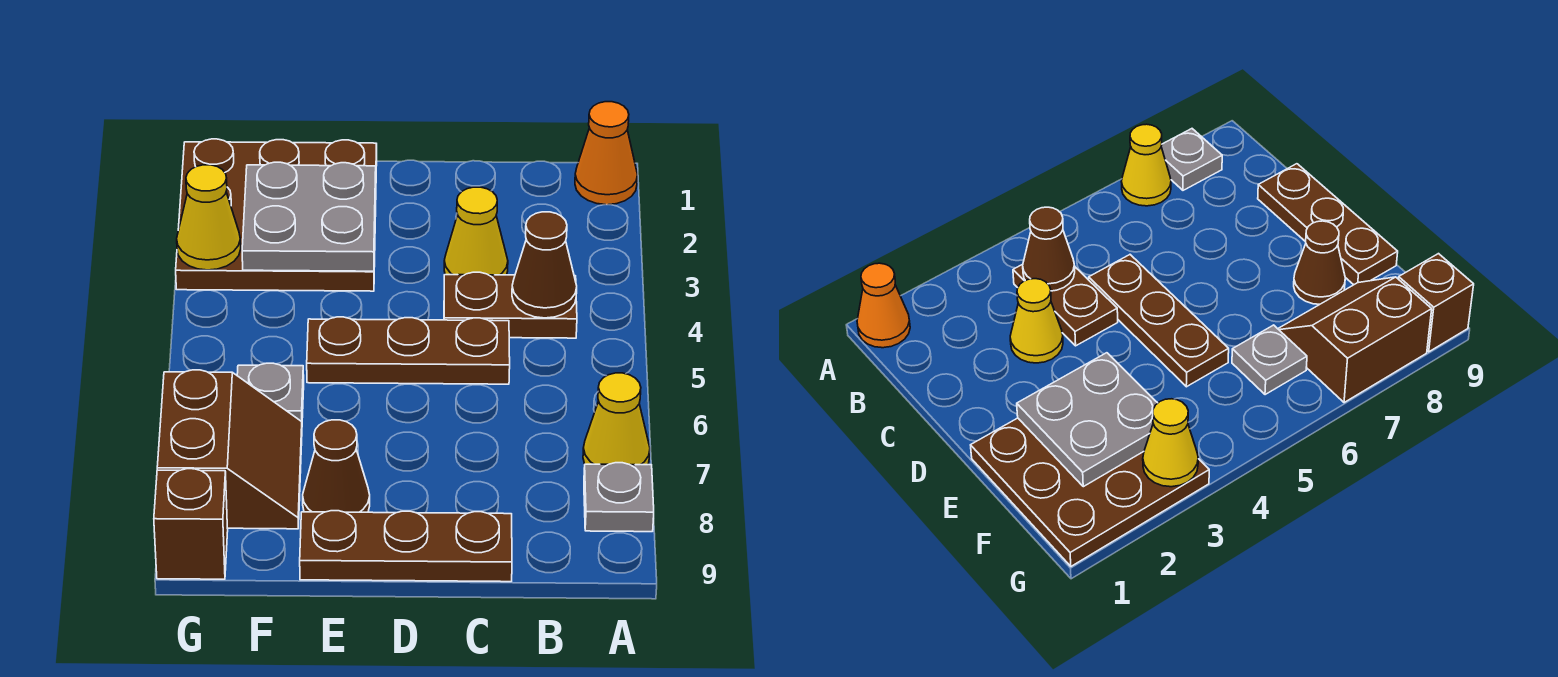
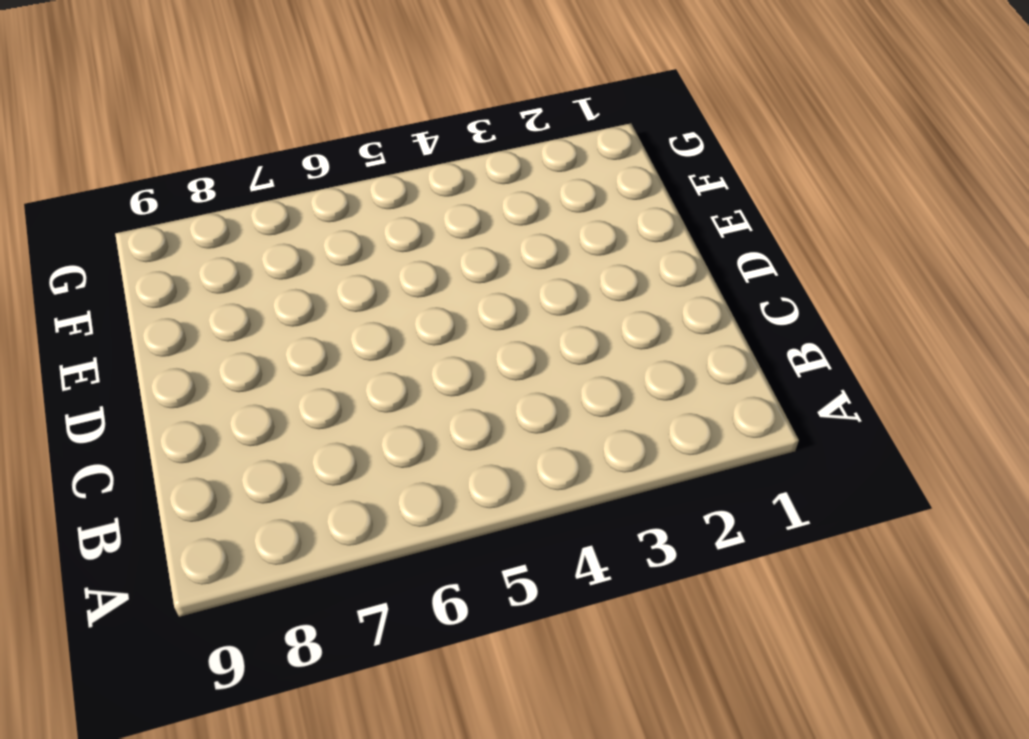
none -> orange cone A1 level 1
none -> yellow cone A7 level 1
none -> grey plate A8 level 1

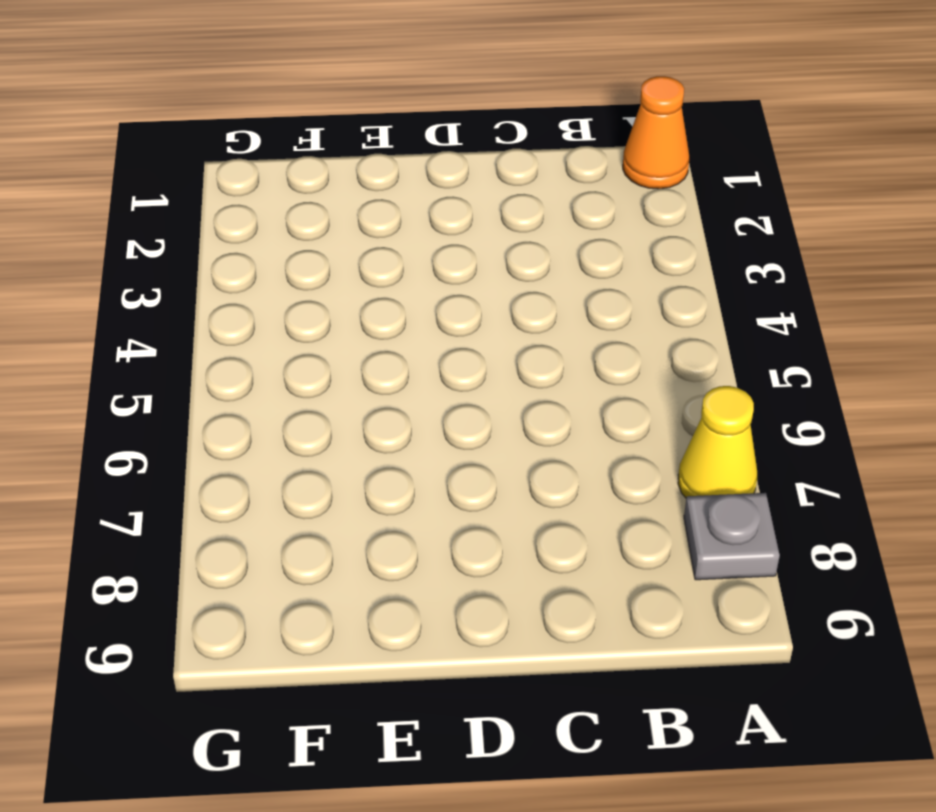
none -> brown plate B4:C4 level 1
none -> yellow cone C3 level 1
none -> brown plate C5:E5 level 1

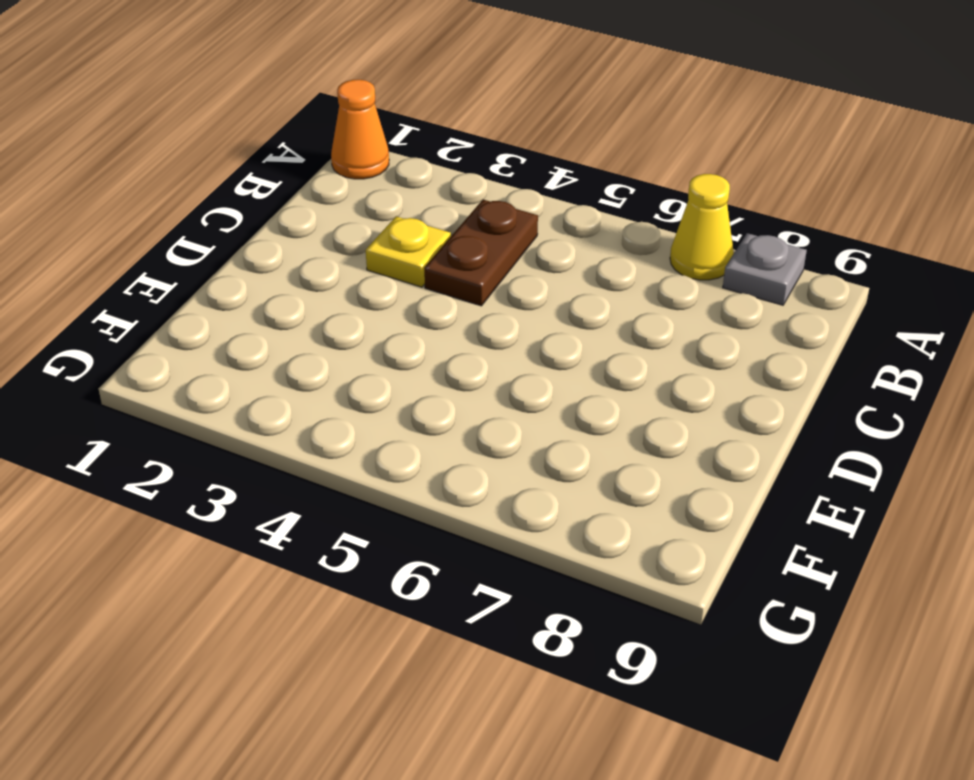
yellow plate C3 level 1 -> yellow cone C3 level 1
none -> brown plate C5:E5 level 1
none -> brown plate C9:E9 level 1
none -> brown plate E1:G3 level 1

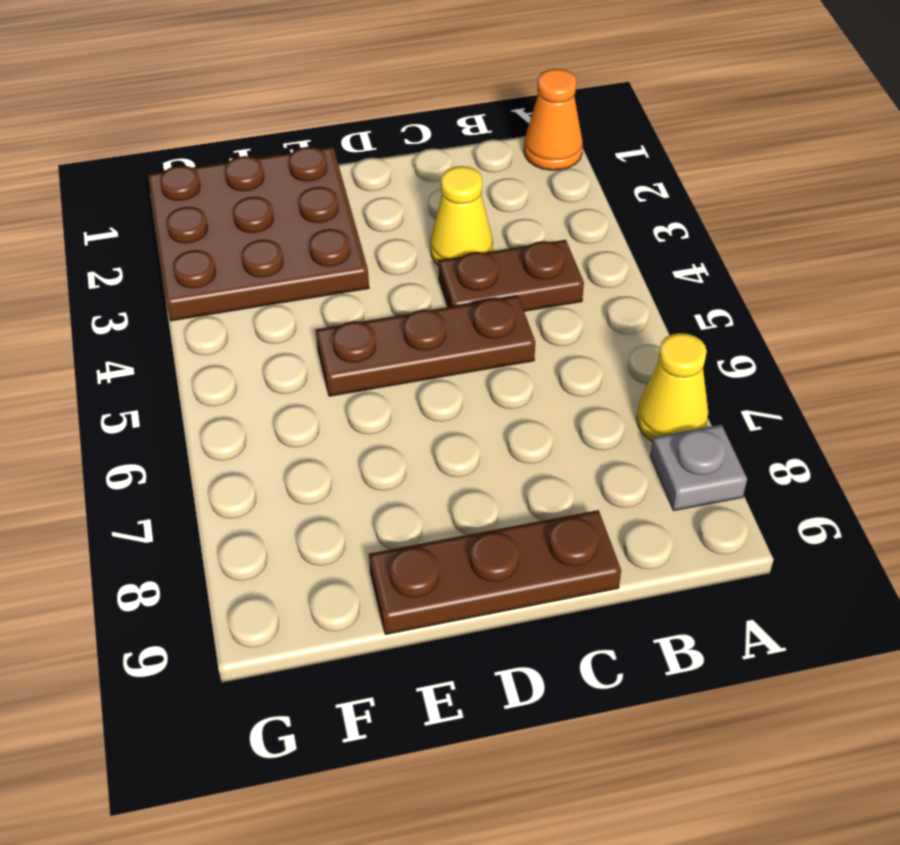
none -> brown cone E8 level 1
none -> grey plate F6 level 1
none -> brown slope F7:G8 level 1 top G

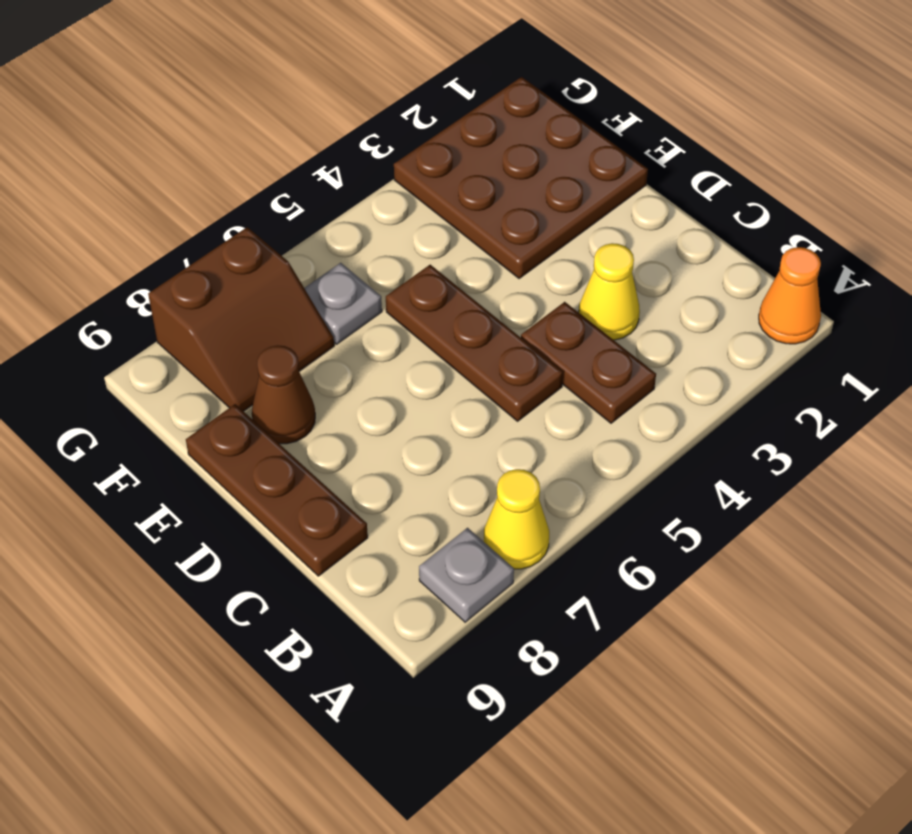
none -> brown brick G9 level 1
none -> brown cone B4 level 2
none -> grey plate E2:F3 level 2

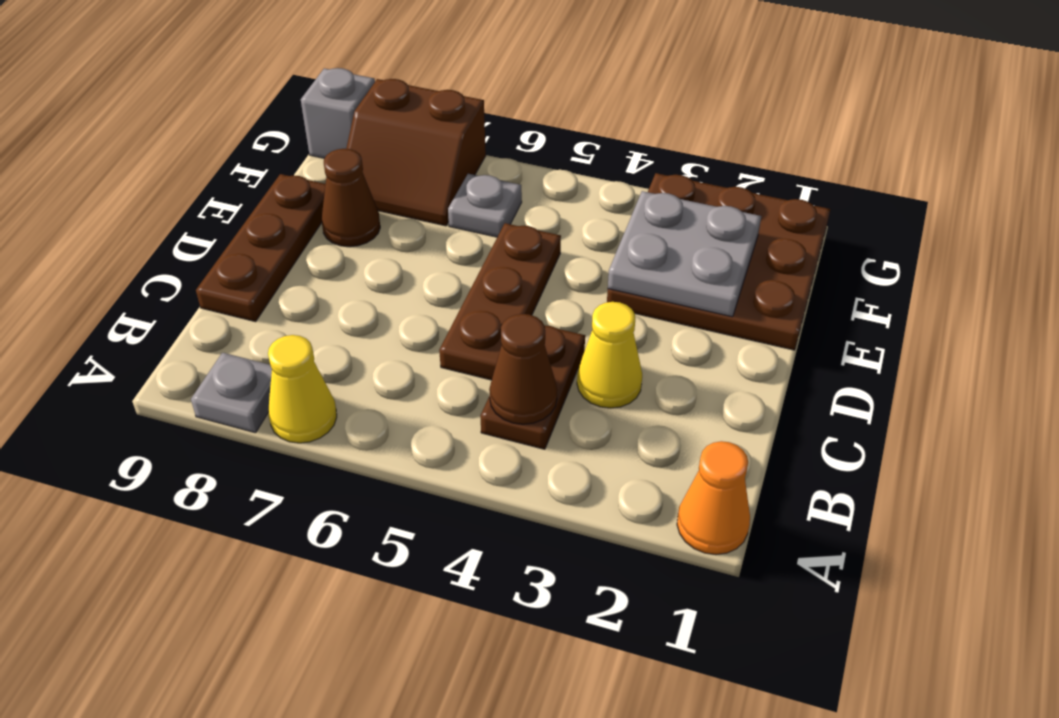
grey brick G9 level 1 -> brown brick G9 level 1
none -> yellow cone G3 level 2

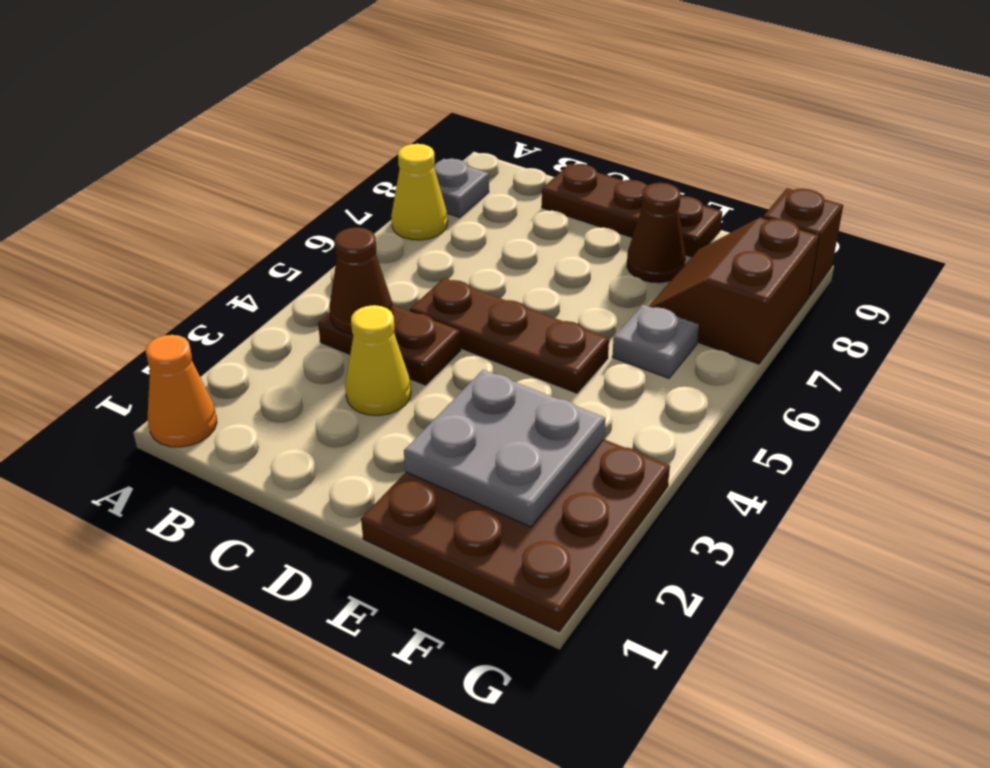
none -> yellow cone G3 level 2

